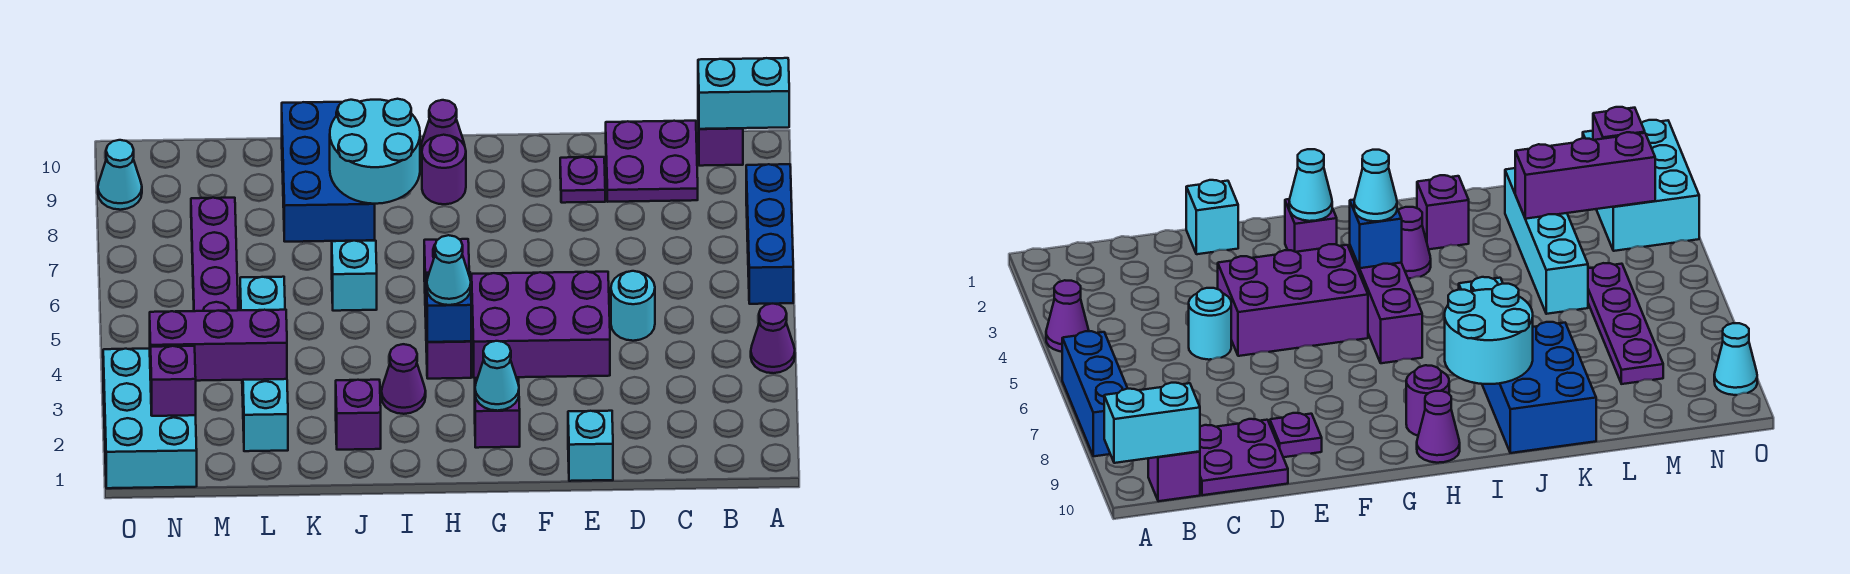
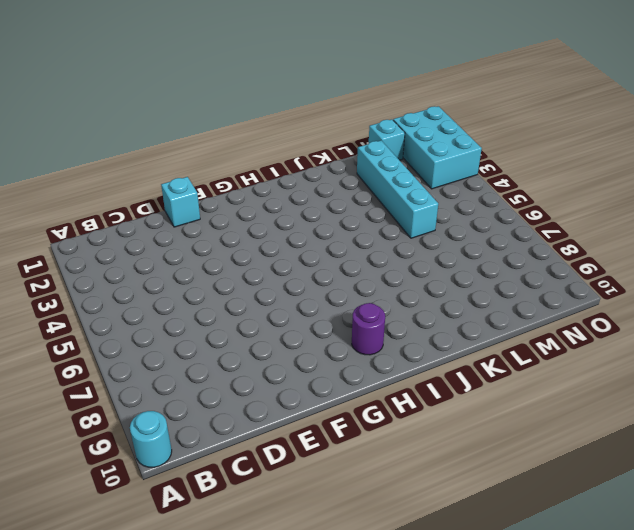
cyan round brick A10 level 1 -> cyan round brick D5 level 1
cyan brick M1 level 1 -> cyan brick J6 level 1
none -> purple cone A4 level 1
none -> blue brick A6:A8 level 1
none -> purple brick B10 level 1

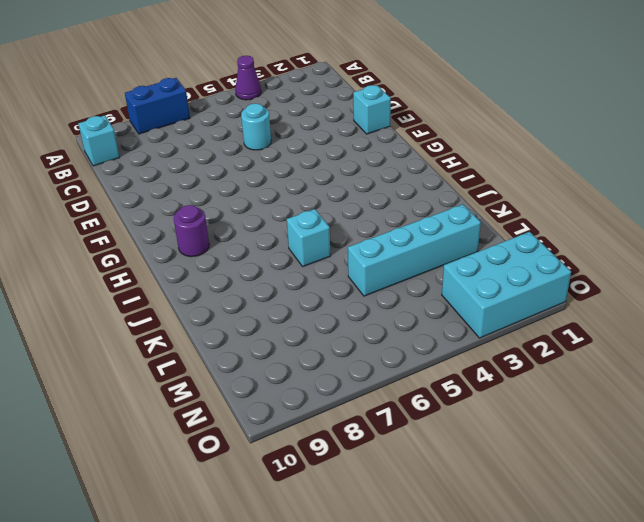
blue brick A7:A8 level 1 -> blue brick A6:A8 level 1
cyan brick B10 level 1 -> purple brick B10 level 1
none -> purple plate C9:D10 level 1
none -> purple brick E4:G5 level 1
none -> purple plate E9 level 1

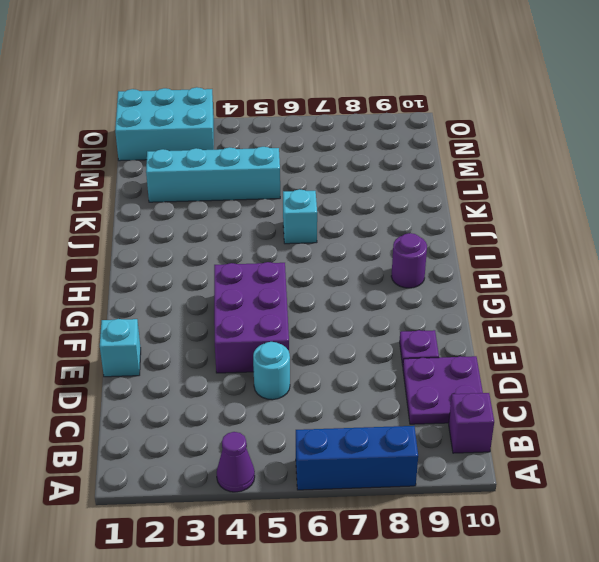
none -> purple brick G2 level 1
none -> purple brick H4:H6 level 1
none -> purple cone H10 level 1

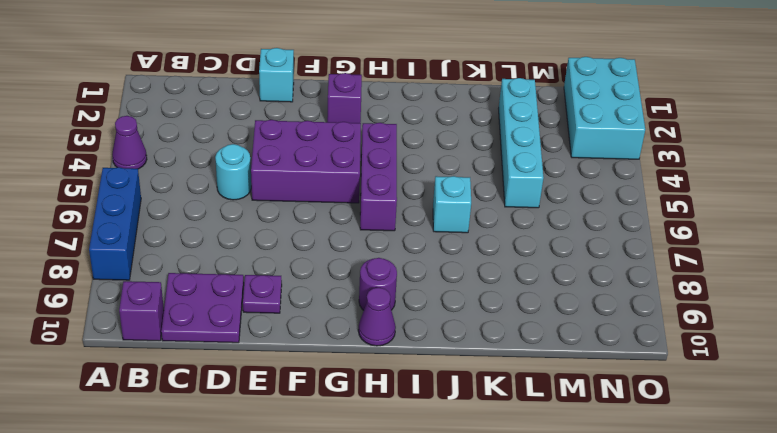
none -> purple cone I3 level 1
none -> purple brick J2 level 1
none -> blue brick J8:K10 level 1

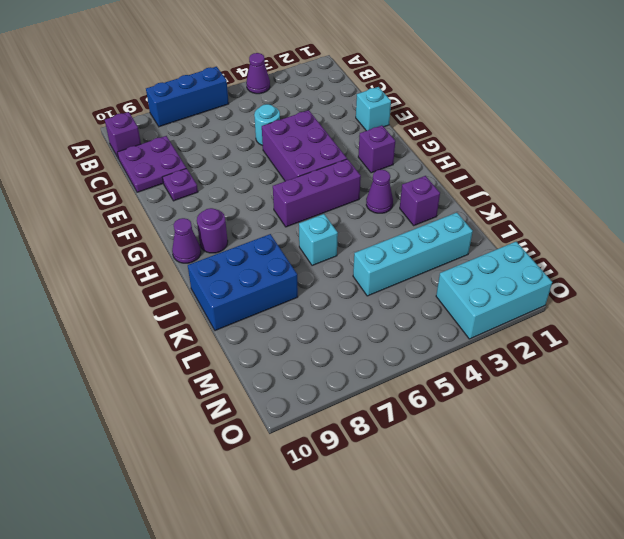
none -> purple plate M5:M8 level 1
none -> cyan cone O9 level 1
none -> cyan brick A10:B10 level 2

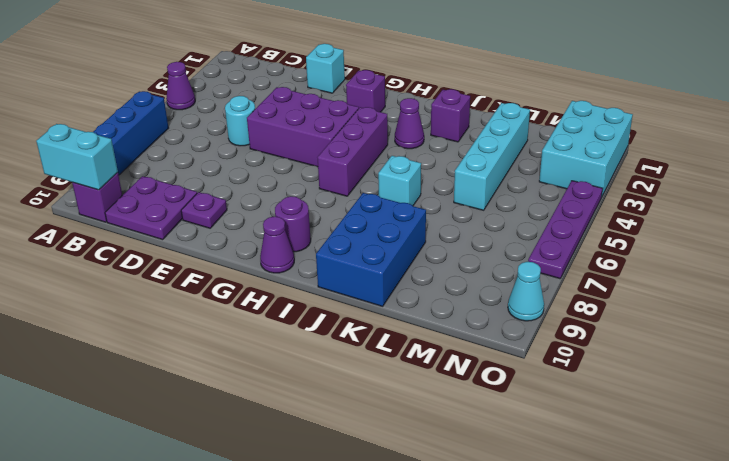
purple plate O4:O7 level 1 -> purple plate M5:M8 level 1
none -> cyan cone G2 level 2
none -> blue brick H4 level 2
none -> cyan round brick I8:J9 level 2

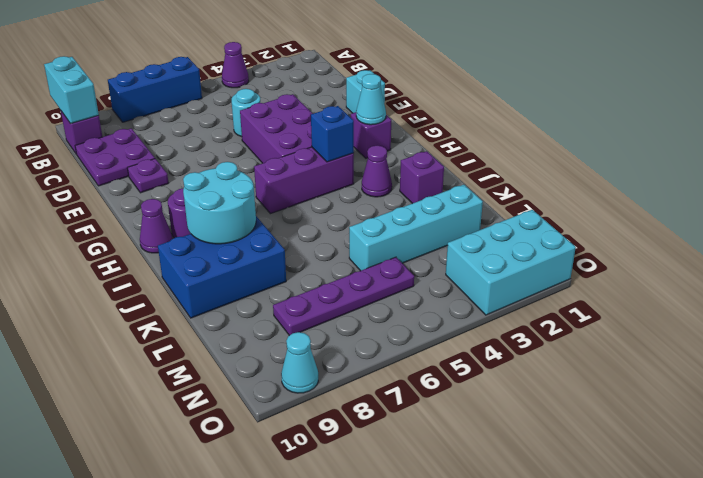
none -> cyan brick J6 level 1
none -> purple brick L3:N3 level 2
none -> purple brick N2 level 2

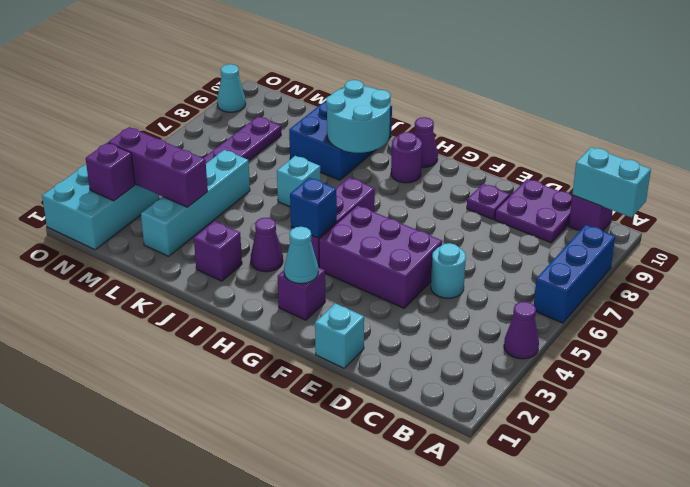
none -> cyan cone H4 level 3

